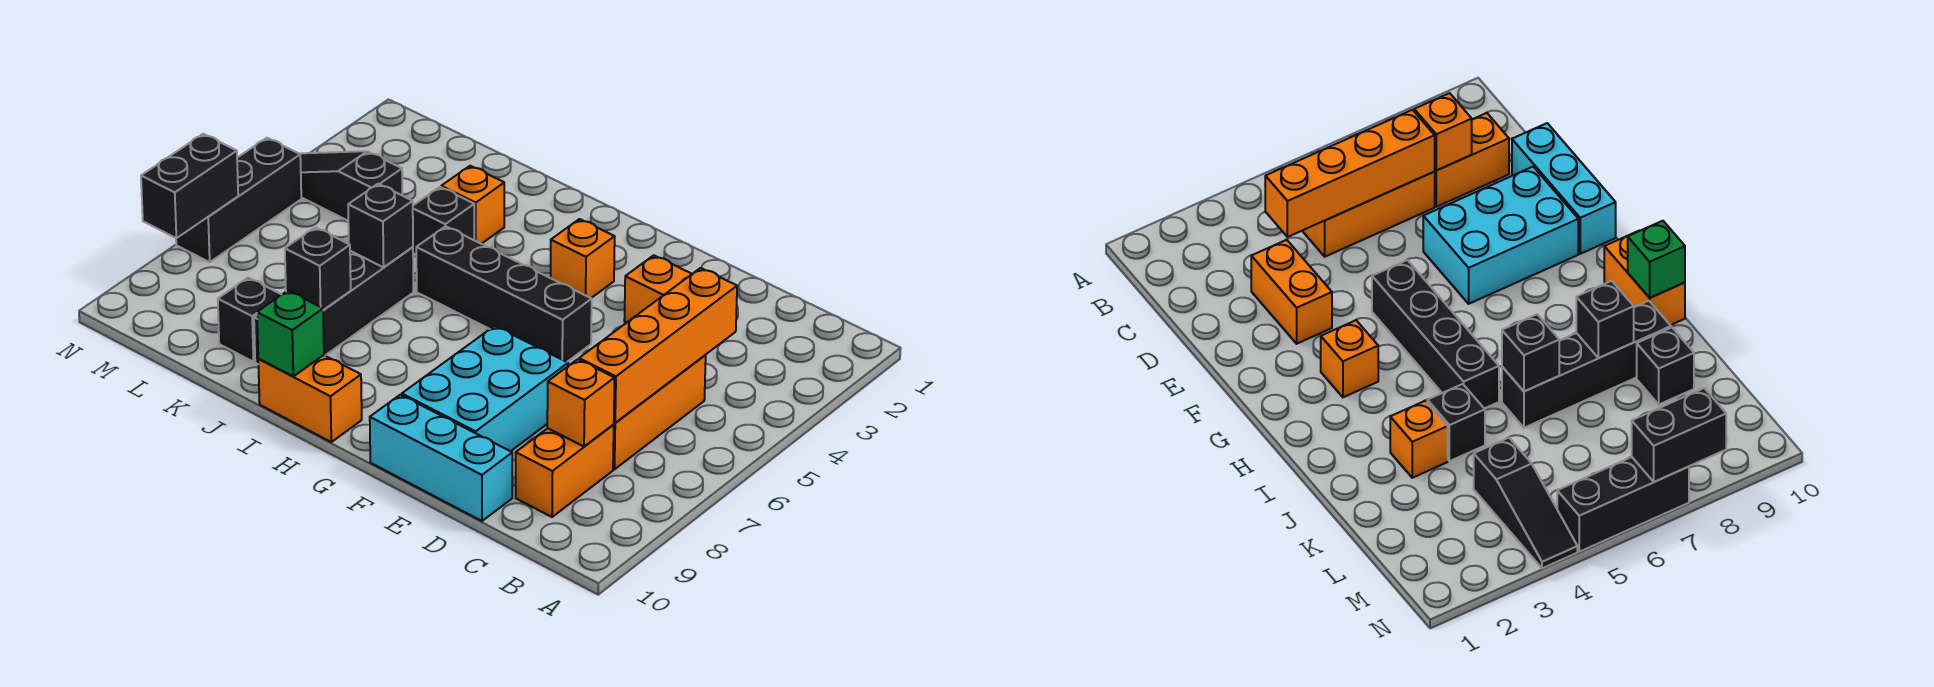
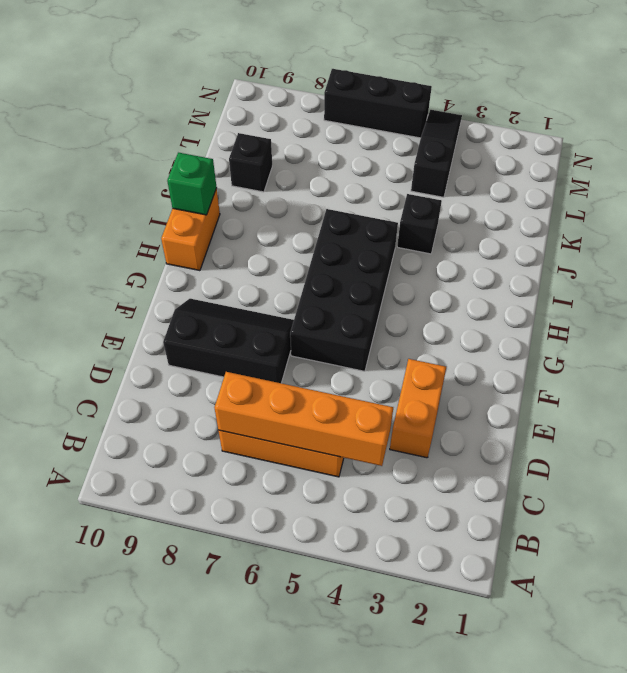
black slope E7:F9 level 1 top E -> cyan brick E7:F9 level 1
black brick F5:I6 level 1 -> black brick F5:I5 level 1
none -> orange brick C8:C9 level 1
none -> cyan brick D10:F10 level 1
none -> orange brick G3 level 1

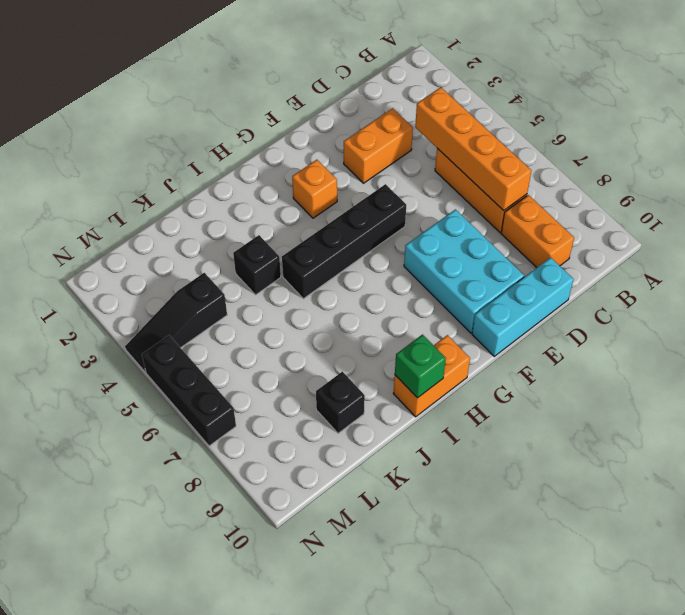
none -> orange brick J3 level 1
none -> black brick J6:J9 level 1
none -> orange brick C8 level 2

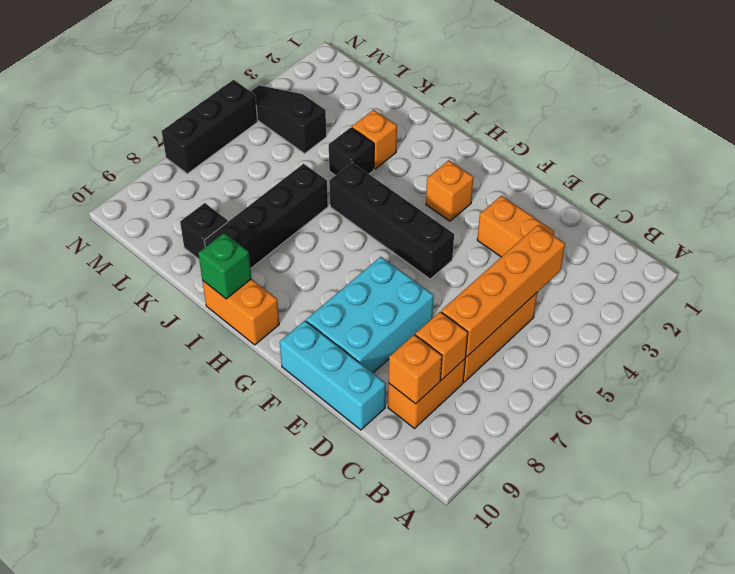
orange brick C9 level 2 -> none
none -> black brick J6 level 2
none -> black brick J8 level 2
none -> black brick N7:N8 level 2

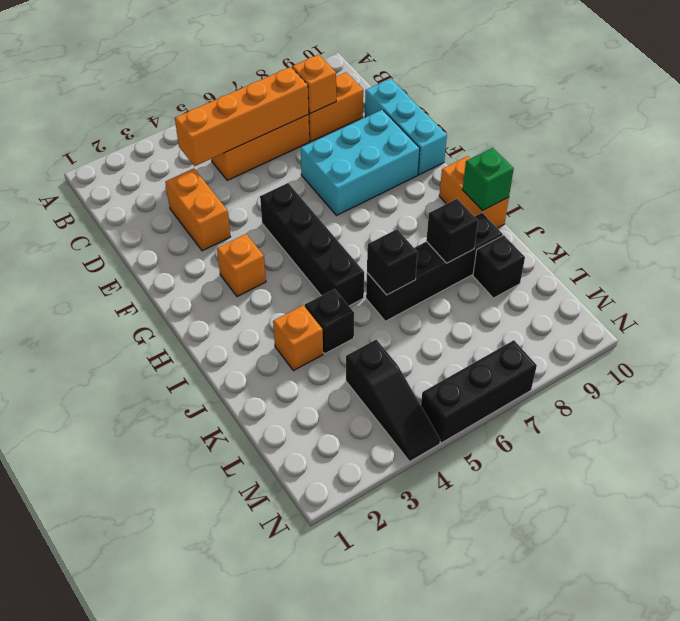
none -> black brick N7:N8 level 2

